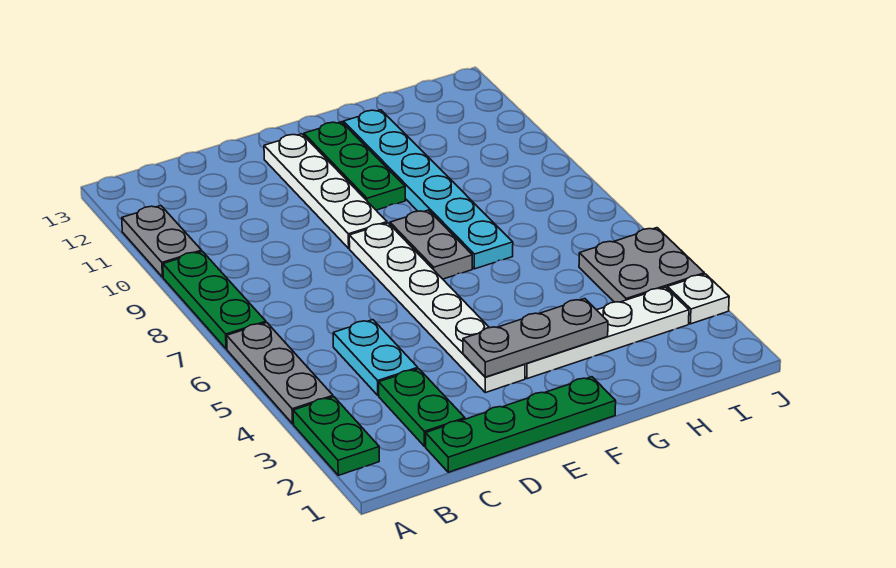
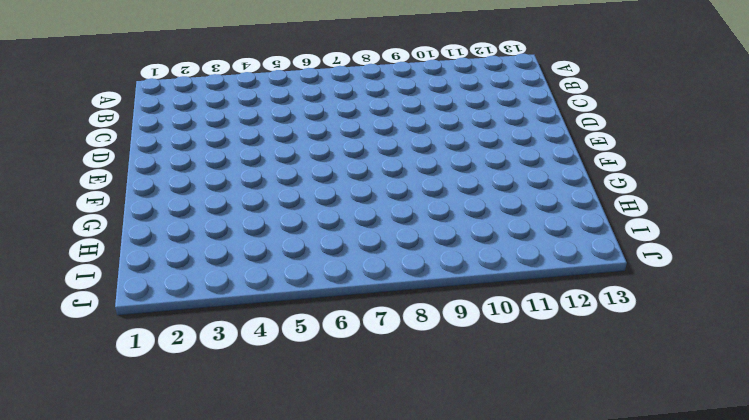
none -> green plate A2:A3 level 1
none -> grey plate A4:A6 level 1
none -> green plate A7:A9 level 1

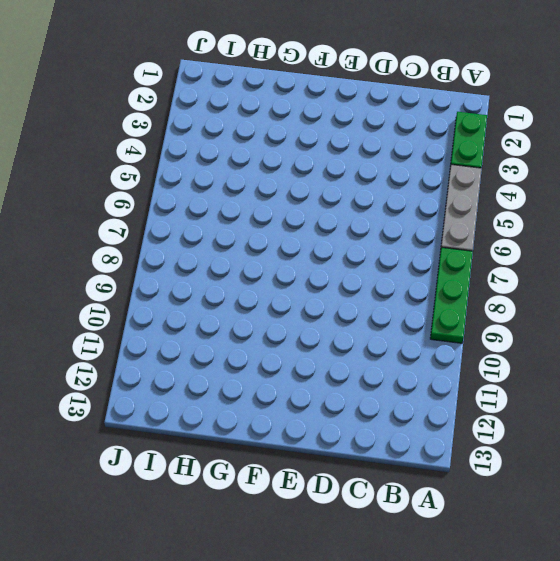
none -> grey plate A10:A11 level 1
none -> green plate C1:F1 level 1
none -> green plate C2:C3 level 1

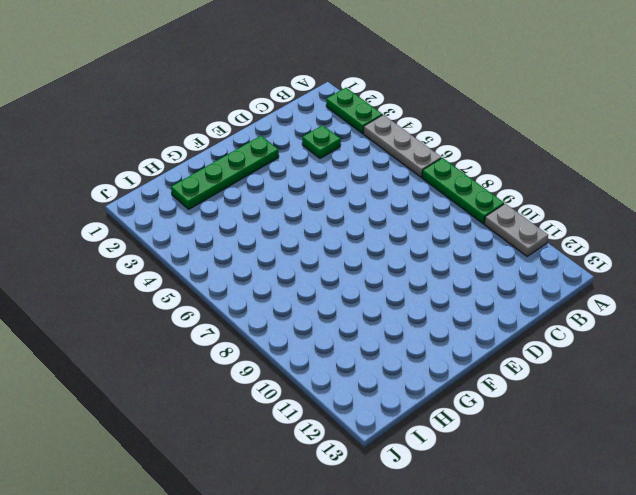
green plate C3 level 1 -> green plate C2:C3 level 1
green plate E2:H2 level 1 -> green plate C1:F1 level 1
none -> cyan plate C4:C5 level 1
none -> white plate E3:E8 level 1
none -> white plate E9:E12 level 1

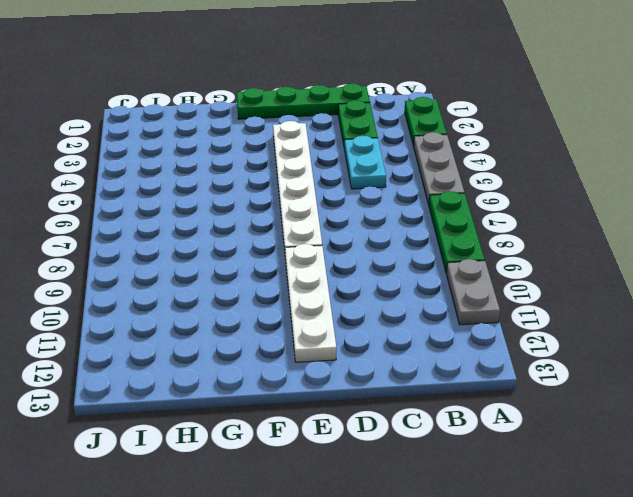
none -> white plate F3:I3 level 1
none -> grey plate F7:F8 level 1
none -> green plate F10:F12 level 1

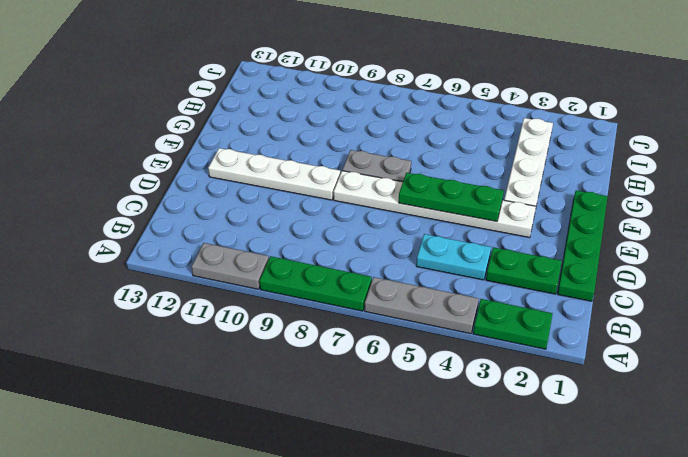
green plate E4:E6 level 2 -> green plate F10:F12 level 1
none -> cyan plate G7:G12 level 1
none -> grey plate I4:J5 level 1
none -> white plate J3 level 1

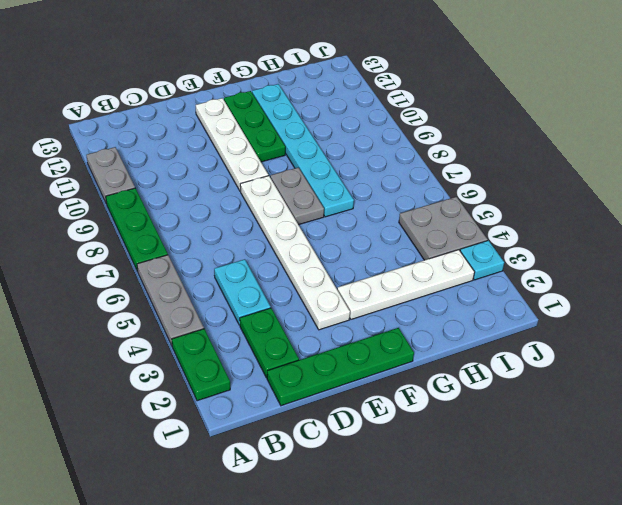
cyan plate J3 level 1 -> white plate J3 level 1
none -> grey plate E3:G3 level 2

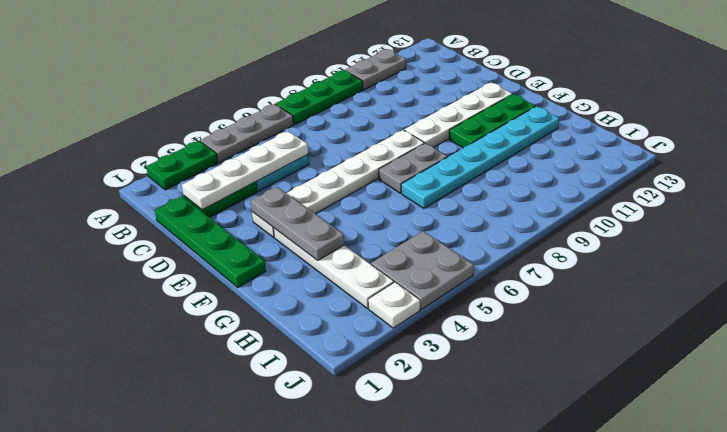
white plate C2:C5 level 2 -> none

